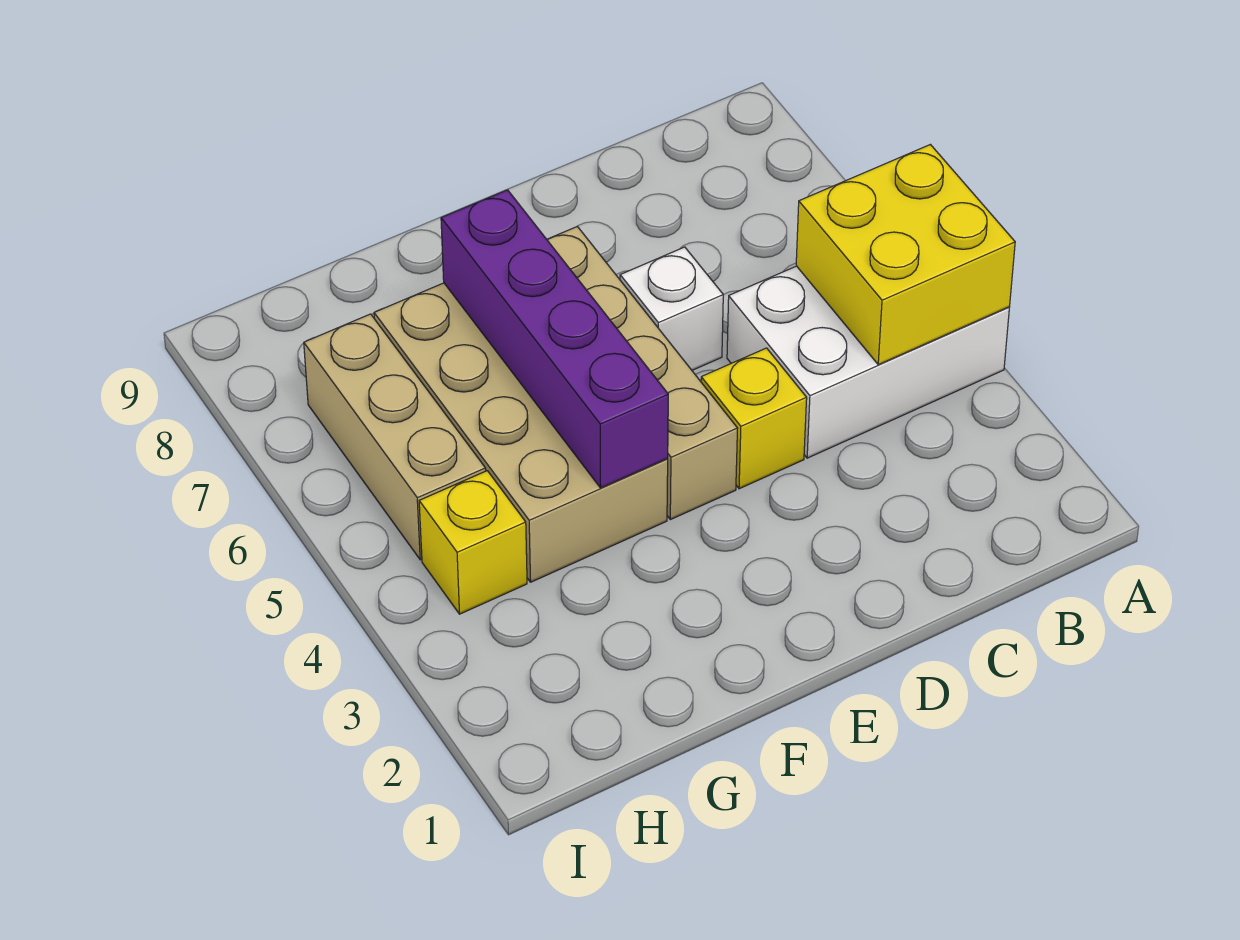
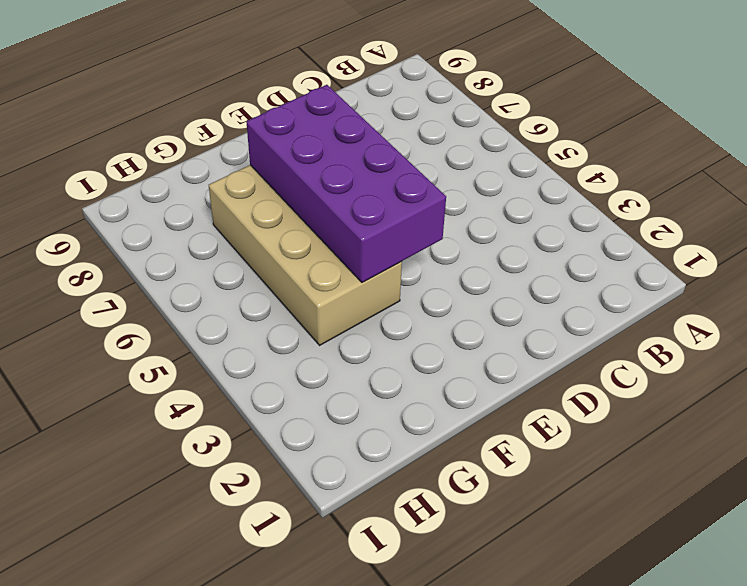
purple brick E4:F7 level 2 -> purple brick F4:F7 level 2
none -> white brick A4:C5 level 1
none -> yellow brick D4 level 1

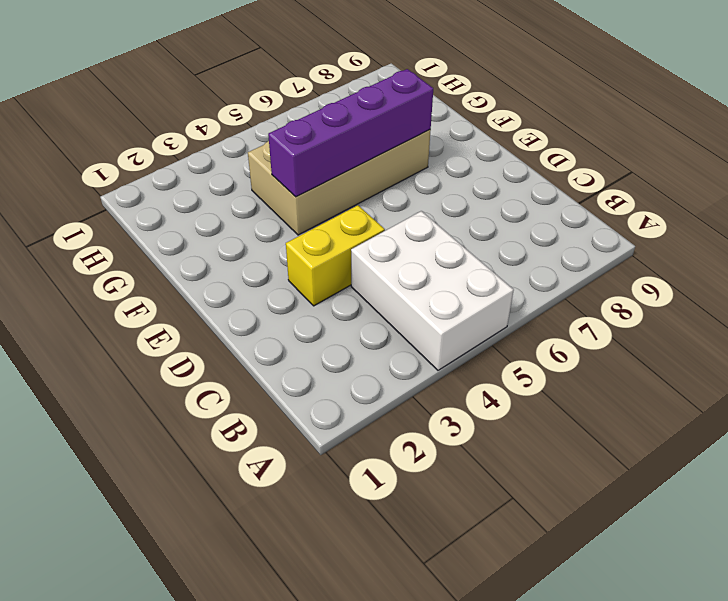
yellow brick D3:D4 level 1 -> yellow brick D4 level 1
none -> white brick D6 level 1
none -> tan brick E4:E7 level 1

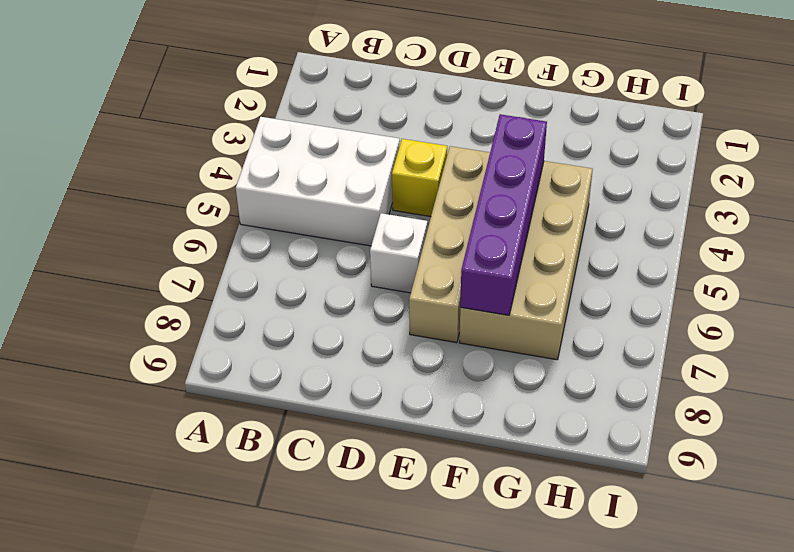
none -> yellow brick H4 level 1
none -> tan brick H5:H7 level 1

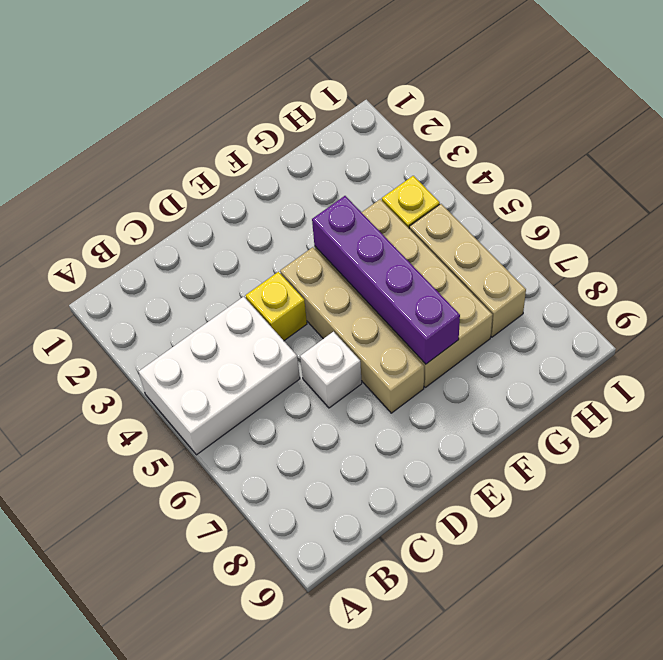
none -> yellow brick A4:B5 level 2

